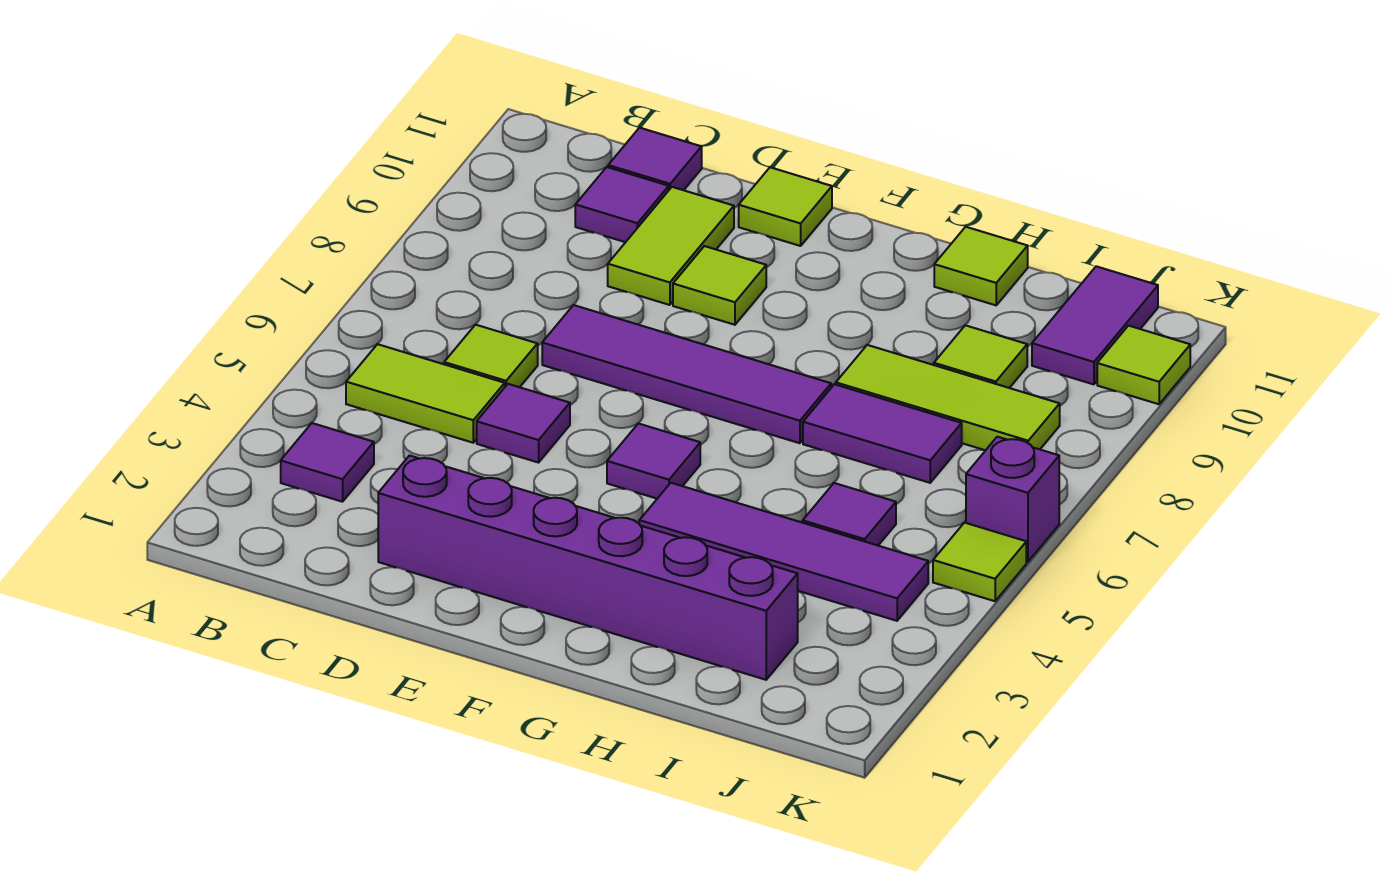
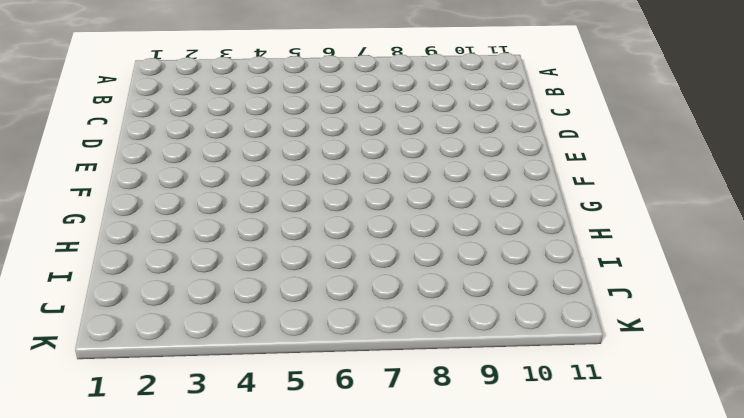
none -> purple tile B3 level 1
none -> lime tile B5:C5 level 1
none -> lime tile C6 level 1

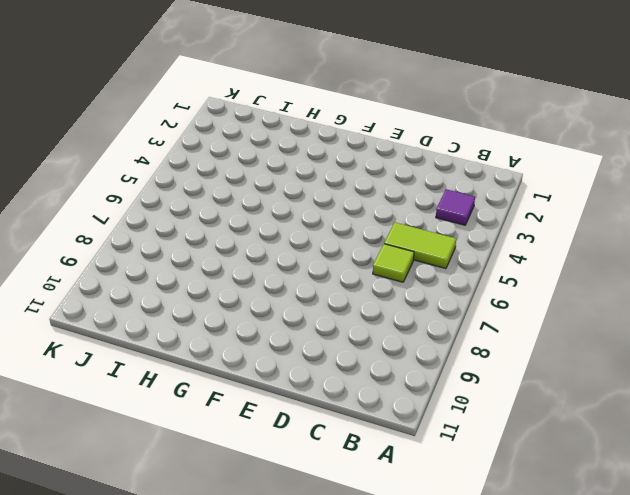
none -> purple tile C10 level 1
none -> purple tile C11 level 1
none -> purple brick D2:I2 level 1

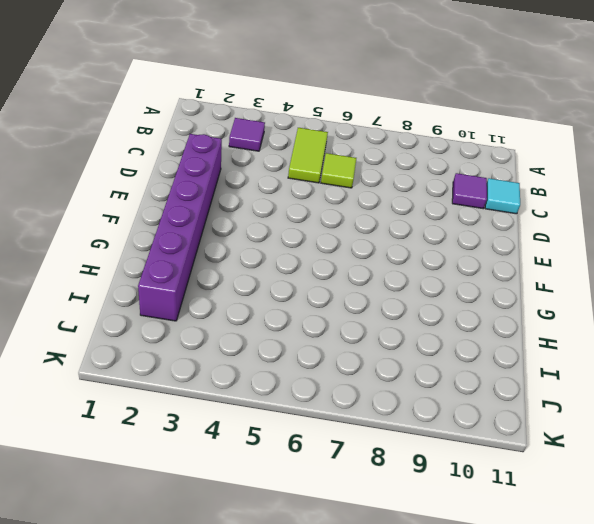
cyan tile C11 level 1 -> purple tile C11 level 1
none -> purple tile D5 level 1
none -> purple tile D7:G7 level 1
none -> lime tile D9:D10 level 1

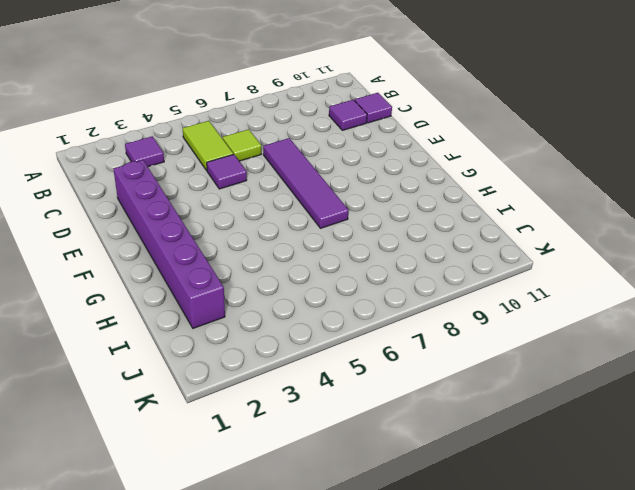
none -> lime tile D9:D10 level 1
none -> lime tile E9 level 1
none -> lime tile E11 level 1

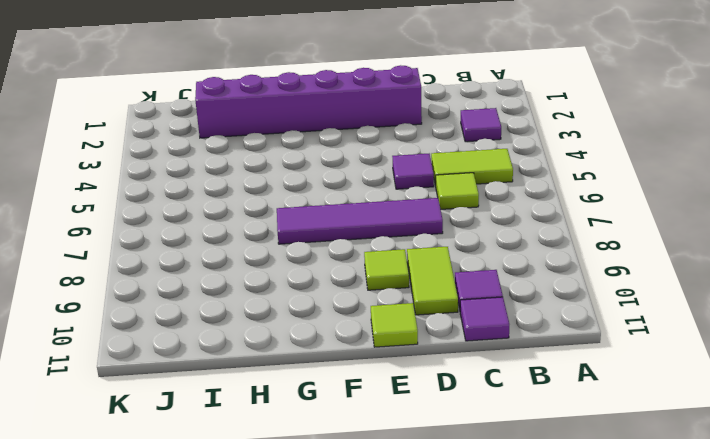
none -> purple tile F5 level 1
none -> purple tile G4:J4 level 1
none -> purple tile H7:I7 level 1

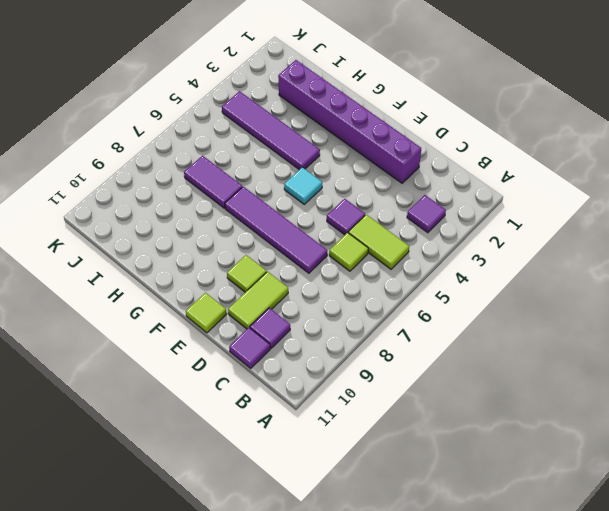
cyan tile F5 level 1 -> purple tile F5 level 1
none -> lime tile H8:J8 level 1
none -> lime tile H11 level 1
none -> purple tile I5 level 1

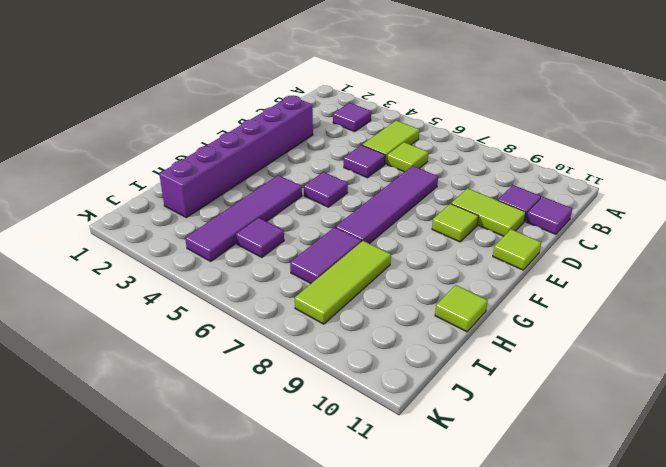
none -> lime tile I9 level 1
none -> purple tile J10:J11 level 1
none -> lime tile K5 level 1

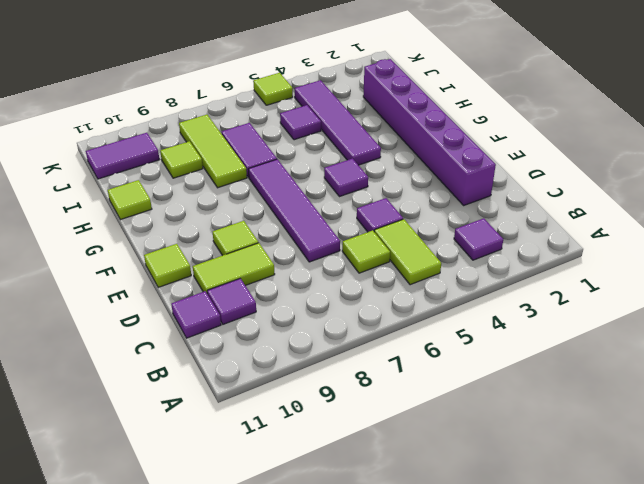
none -> purple brick K6 level 1
none -> lime tile K10 level 1

